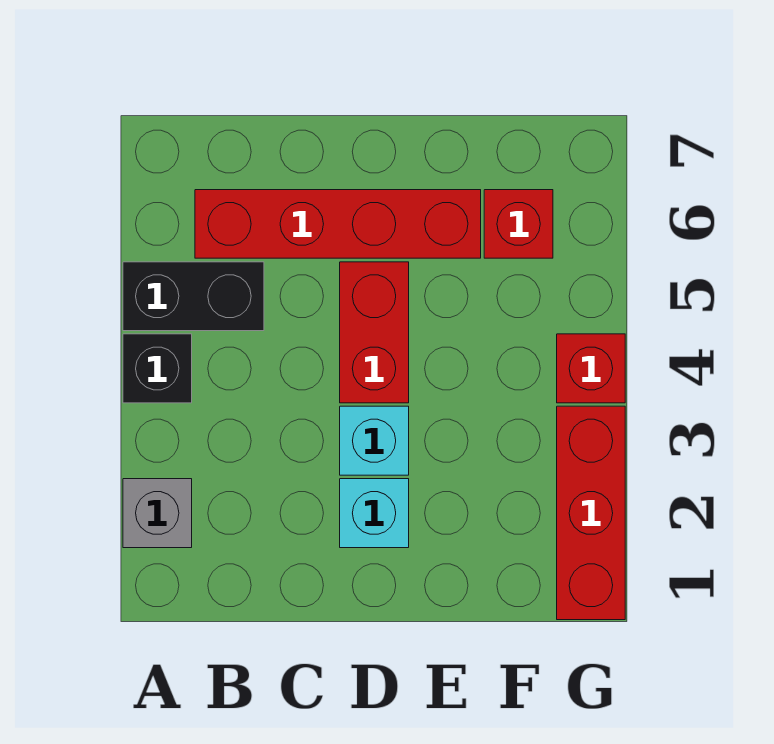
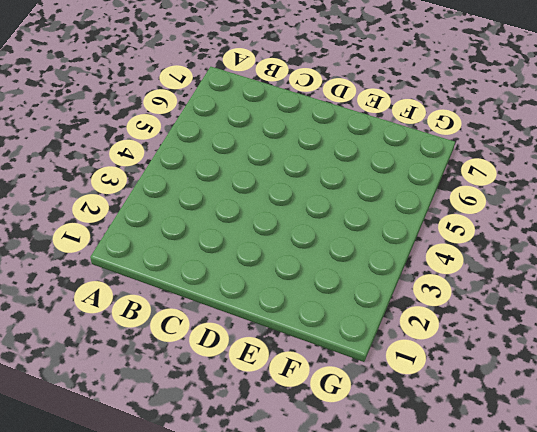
none -> grey brick A2 level 1
none -> black brick A4 level 1

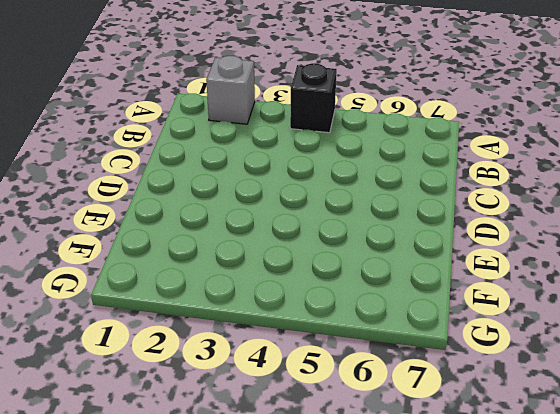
none -> black brick A5:B5 level 1
none -> red brick B6:E6 level 1

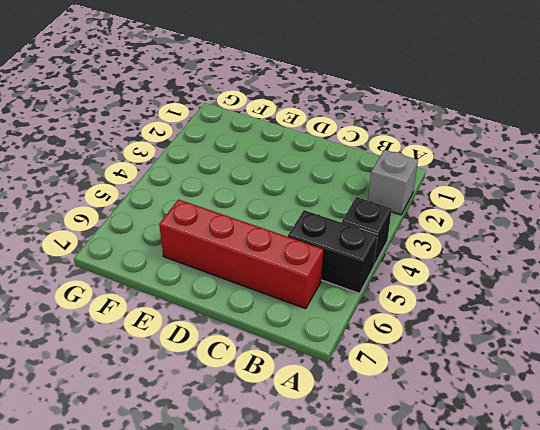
none -> cyan brick D2 level 1
none -> cyan brick D3 level 1

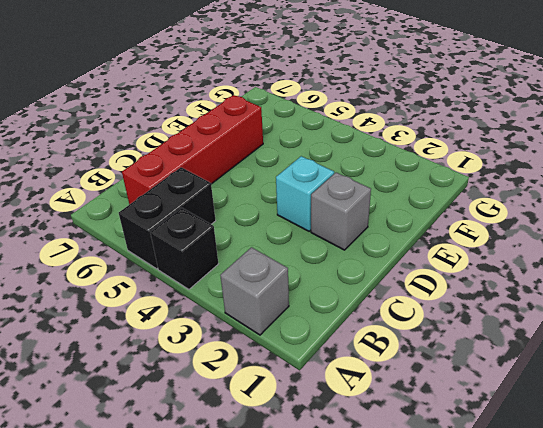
grey brick D2 level 1 -> cyan brick D2 level 1
none -> red brick D4:D5 level 1
none -> red brick F6 level 1

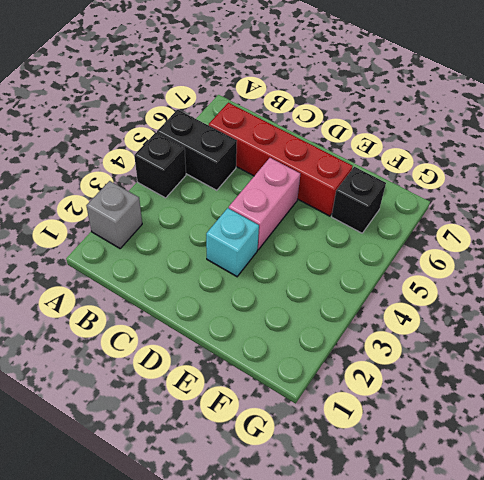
pink brick D4:D5 level 1 -> red brick D4:D5 level 1
black brick F6 level 1 -> red brick F6 level 1
none -> cyan brick D2 level 1
none -> red brick G1:G3 level 1

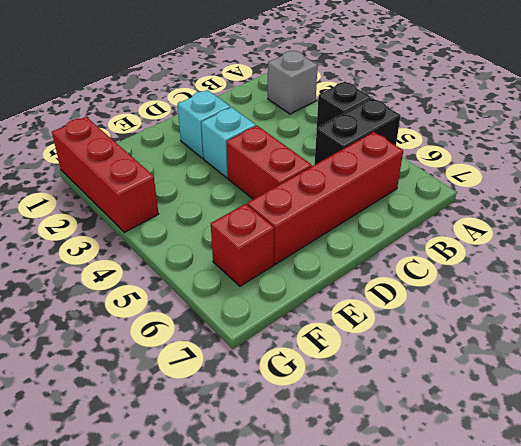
none -> red brick G4 level 1

